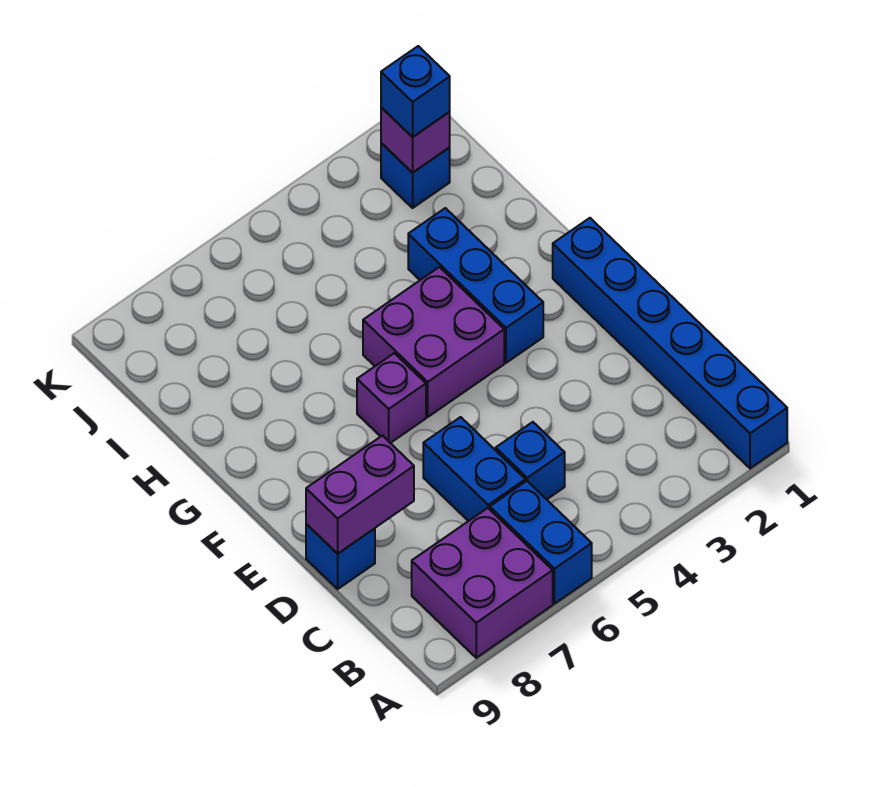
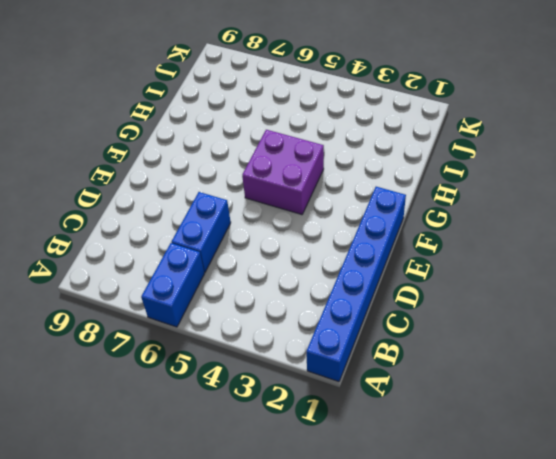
none -> purple brick A7:B8 level 1
none -> blue brick C5 level 1
none -> blue brick D9 level 1

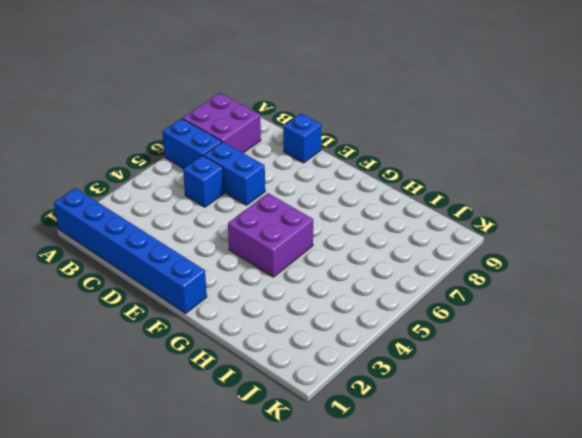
none -> blue brick F3:H3 level 1
none -> purple brick F6 level 1
none -> blue brick J2 level 1

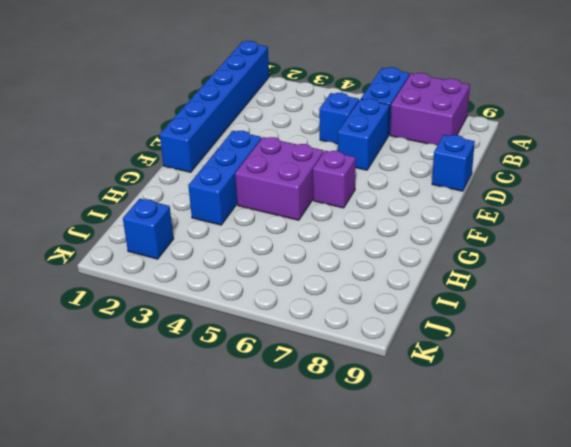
none -> purple brick D8:D9 level 2
none -> purple brick J2 level 2
none -> blue brick J2 level 3

